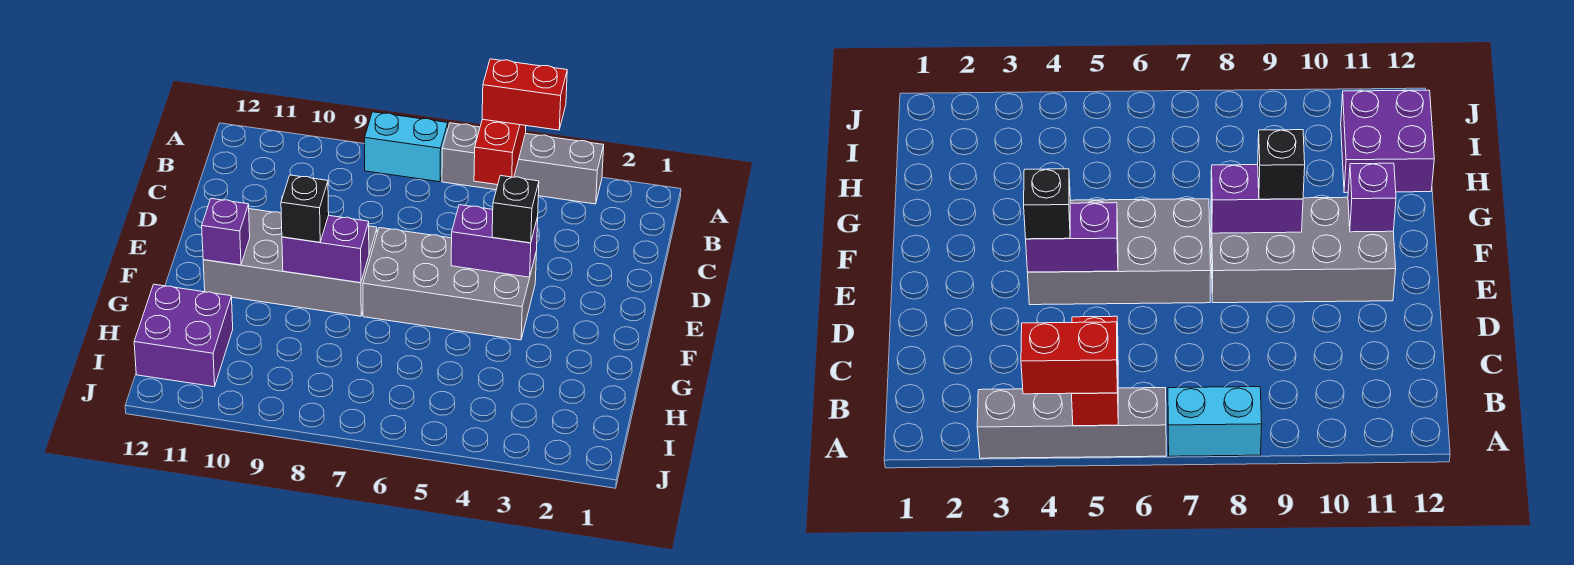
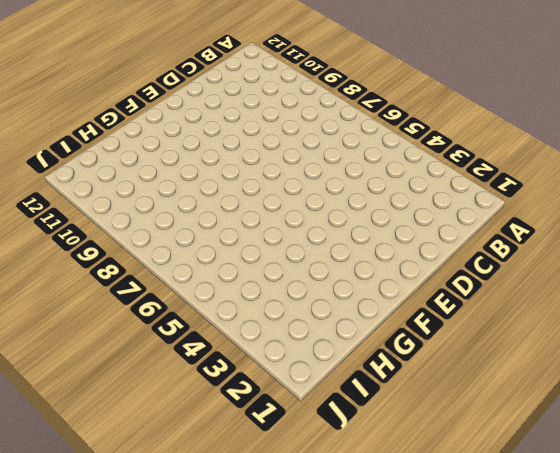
none -> grey brick A3:A6 level 1
none -> cyan brick A7:A8 level 1
none -> grey brick E4:F7 level 1

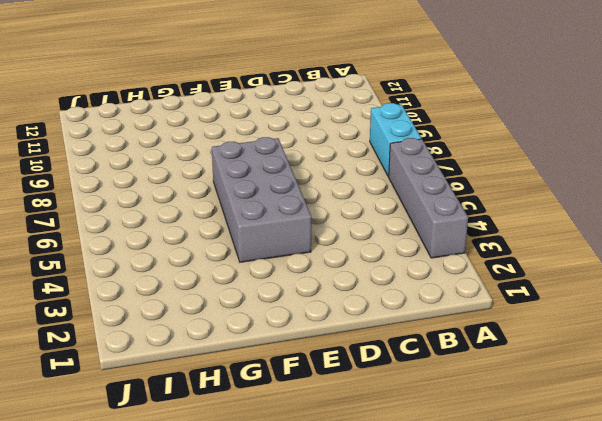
none -> grey brick E8:F11 level 1
none -> purple brick H11:I12 level 1
none -> red brick A5:B5 level 2

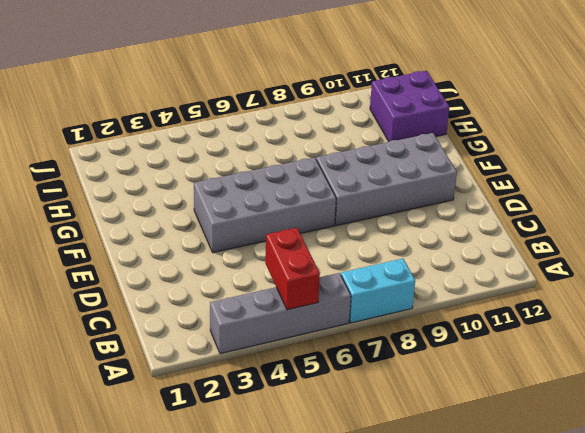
none -> purple brick E4:E5 level 2
none -> purple brick F8:F9 level 2
none -> purple brick F11 level 2

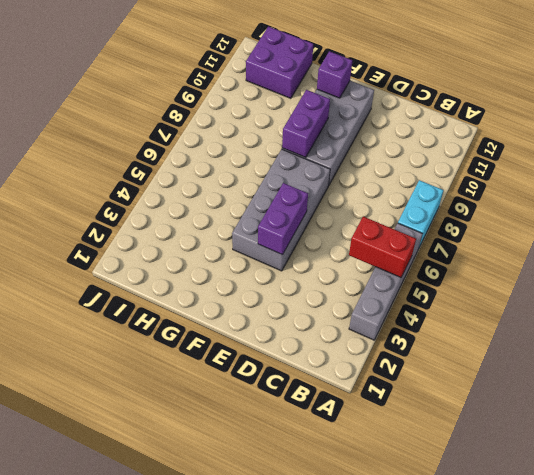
none -> red brick A4:A5 level 3
none -> black brick E4 level 3
none -> black brick F9 level 3

